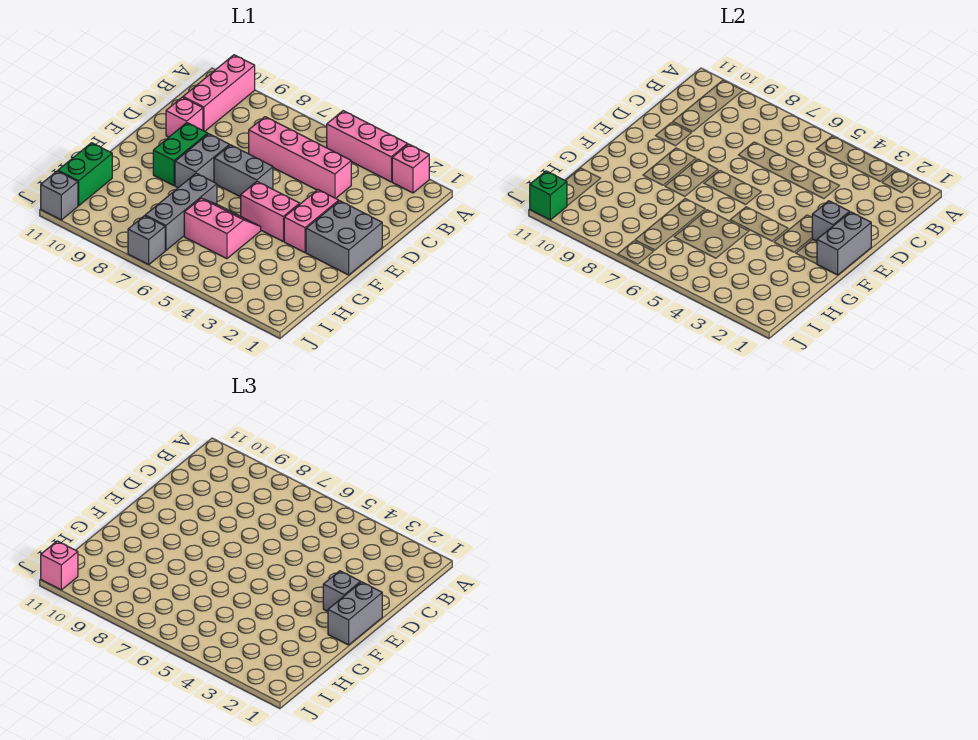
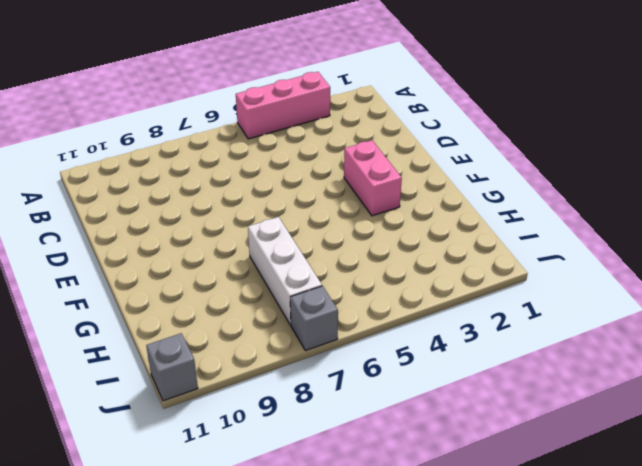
white brick G7:I7 level 1 -> grey brick G7:I7 level 1
none -> pink brick A2 level 1
none -> pink brick A10:C10 level 1
none -> pink brick C4:C7 level 1

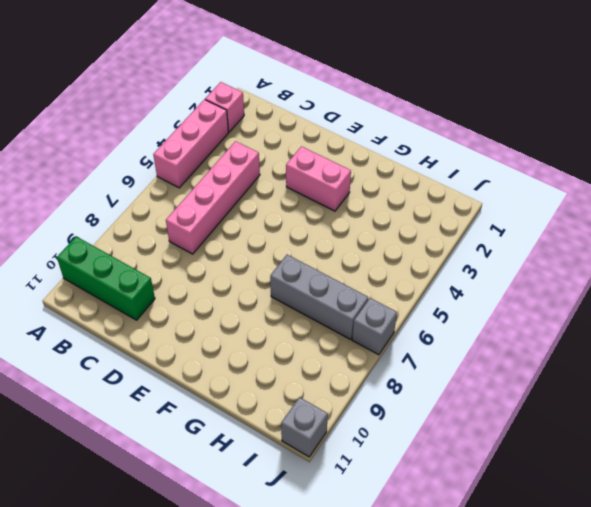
green brick A10:C10 level 1 -> pink brick A10:C10 level 1
none -> pink brick D10 level 1
none -> grey brick E1:F2 level 1
none -> grey brick E6:E7 level 1

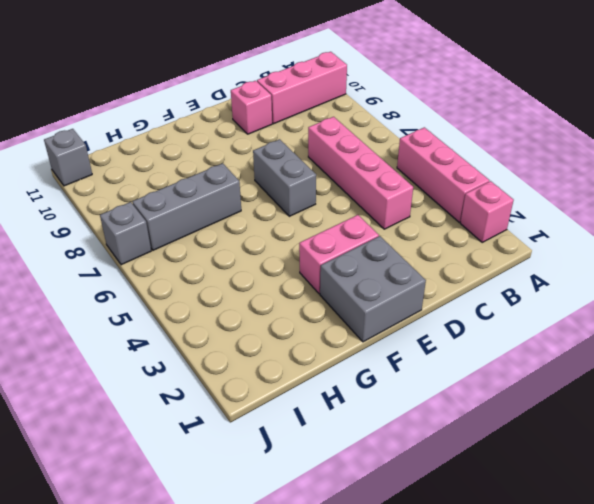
none -> grey brick E8:F8 level 1
none -> green brick E9:F9 level 1
none -> pink brick F4:F5 level 1

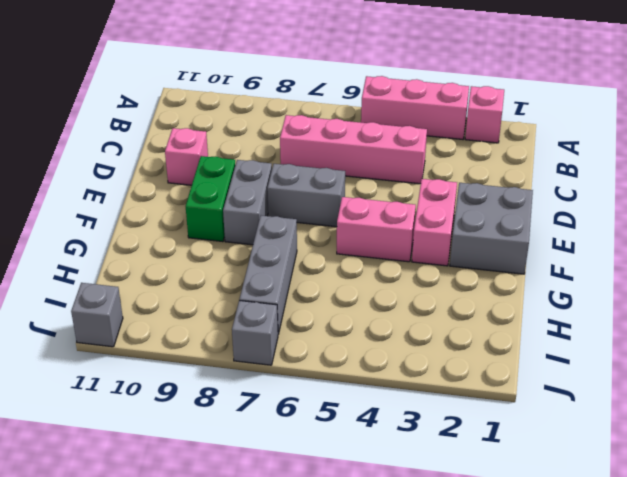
none -> pink brick A10:C10 level 1
none -> pink slope G5:H6 level 1 top H
none -> green brick H11:I11 level 1

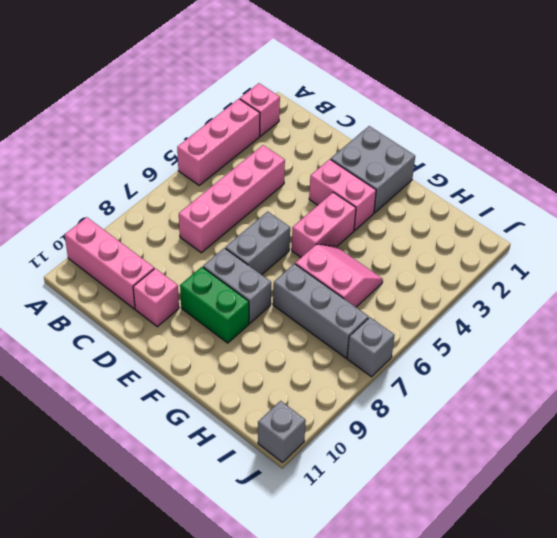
pink slope G5:H6 level 1 top 6 -> pink slope G5:H6 level 1 top H
none -> green brick H11:I11 level 1
none -> grey brick E1:F1 level 2
none -> grey brick E2 level 2

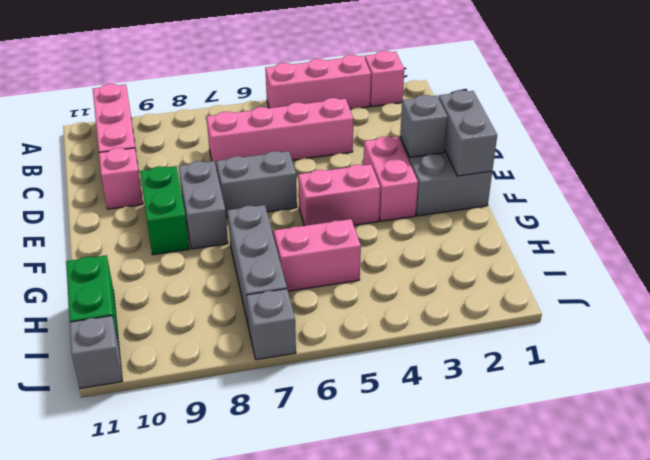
none -> green brick J11 level 2
none -> grey brick E1:F1 level 3
none -> grey brick E2 level 3

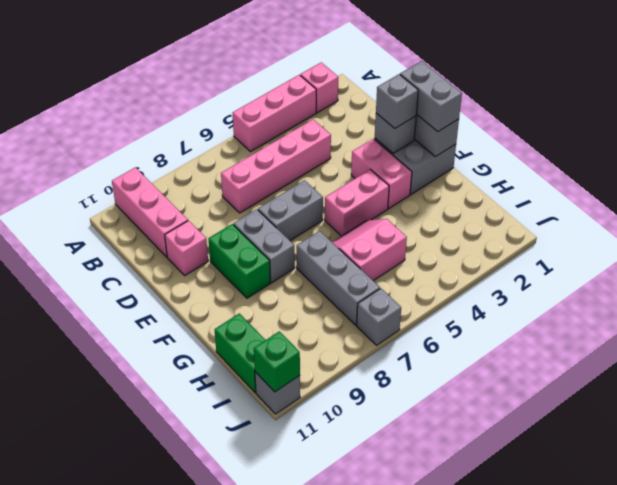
none -> pink brick J11 level 3

